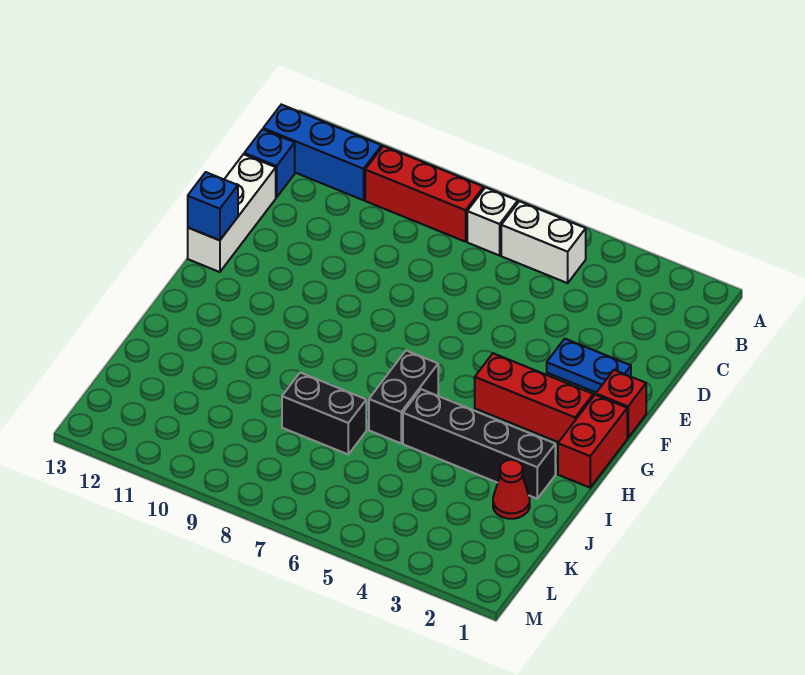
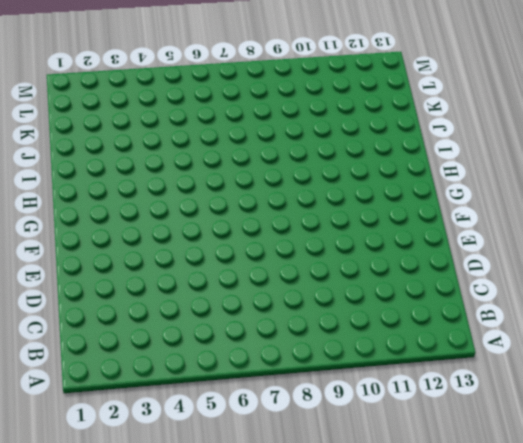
none -> white brick B5:B6 level 1
none -> white brick B7 level 1
none -> red brick B8:B10 level 1

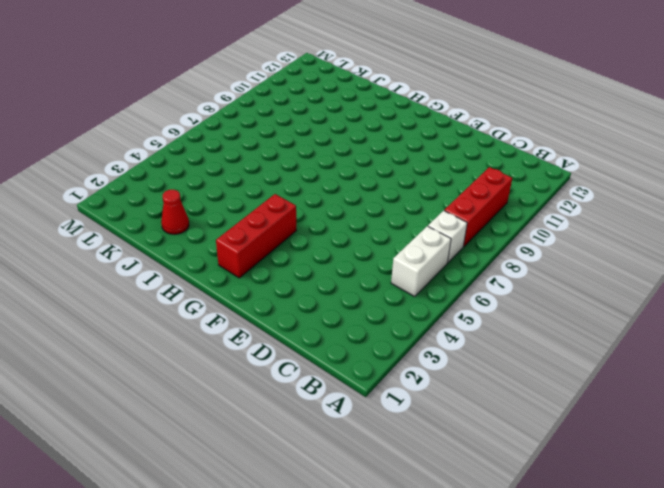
none -> blue brick B11:B13 level 1
none -> blue brick C13 level 1
none -> white brick D13:F13 level 1

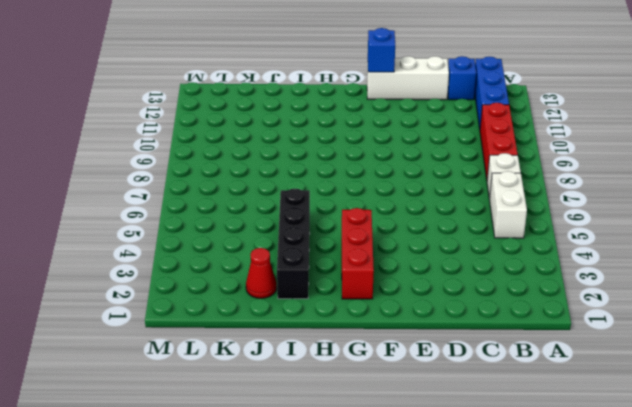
none -> blue plate E2:E3 level 1
none -> red brick F1 level 1
none -> red brick G1:H1 level 1

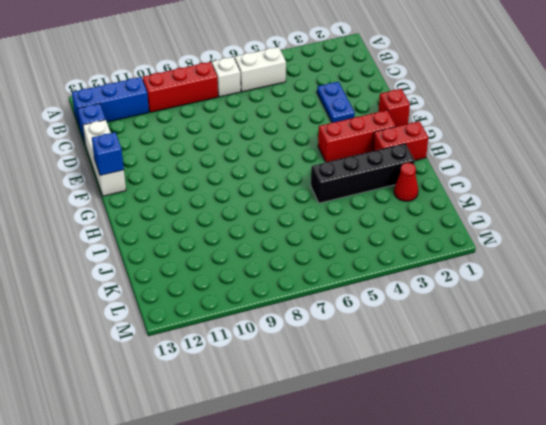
blue plate D3:E3 level 1 -> blue plate E2:E3 level 1
red brick H1:H2 level 1 -> red brick G1:H1 level 1
none -> black brick H6:I6 level 1
none -> black brick J7:J8 level 1

